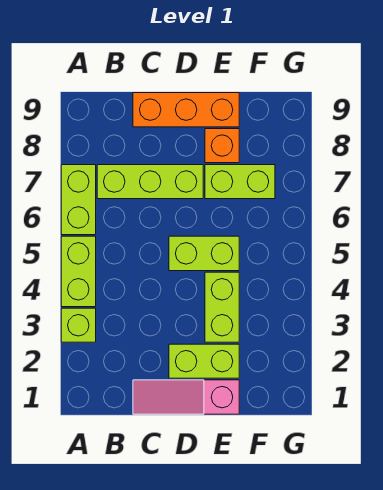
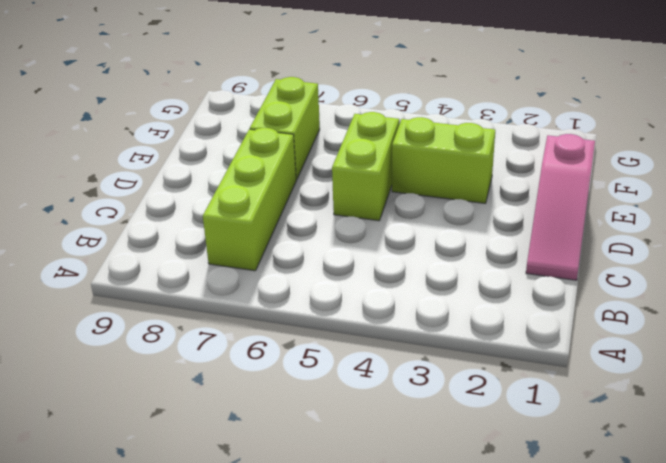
none -> lime brick A3 level 1
none -> lime brick A4:A5 level 1

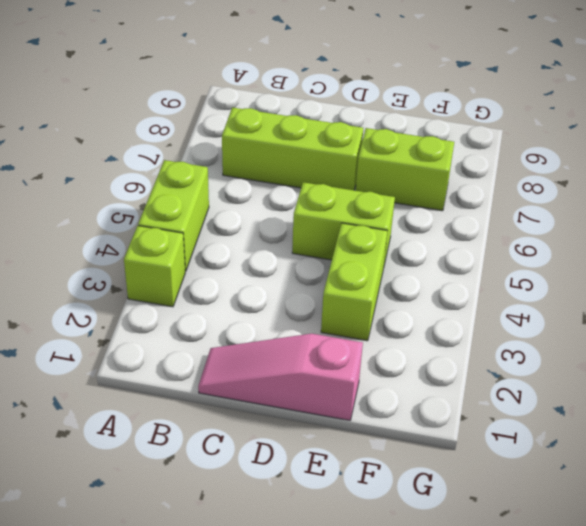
none -> lime brick A6:A7 level 1
none -> orange brick C9:E9 level 1

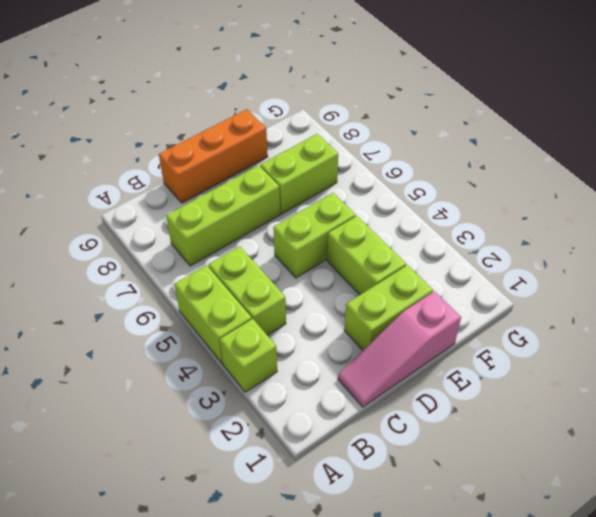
lime brick B4:B5 level 1 -> lime brick A6:A7 level 1
none -> orange brick E8 level 1

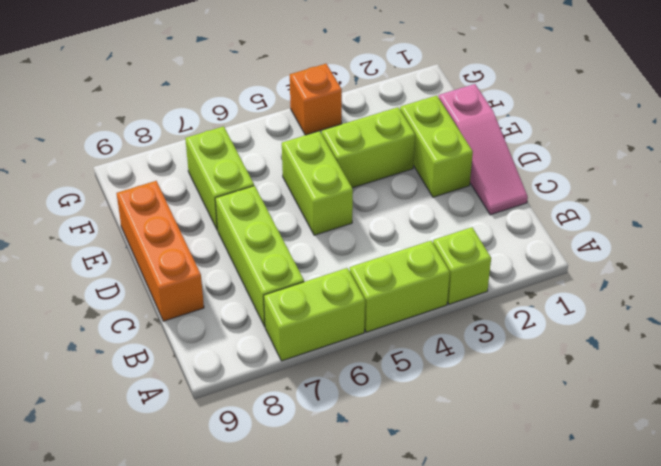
orange brick G4 level 1 -> orange brick E8 level 1

